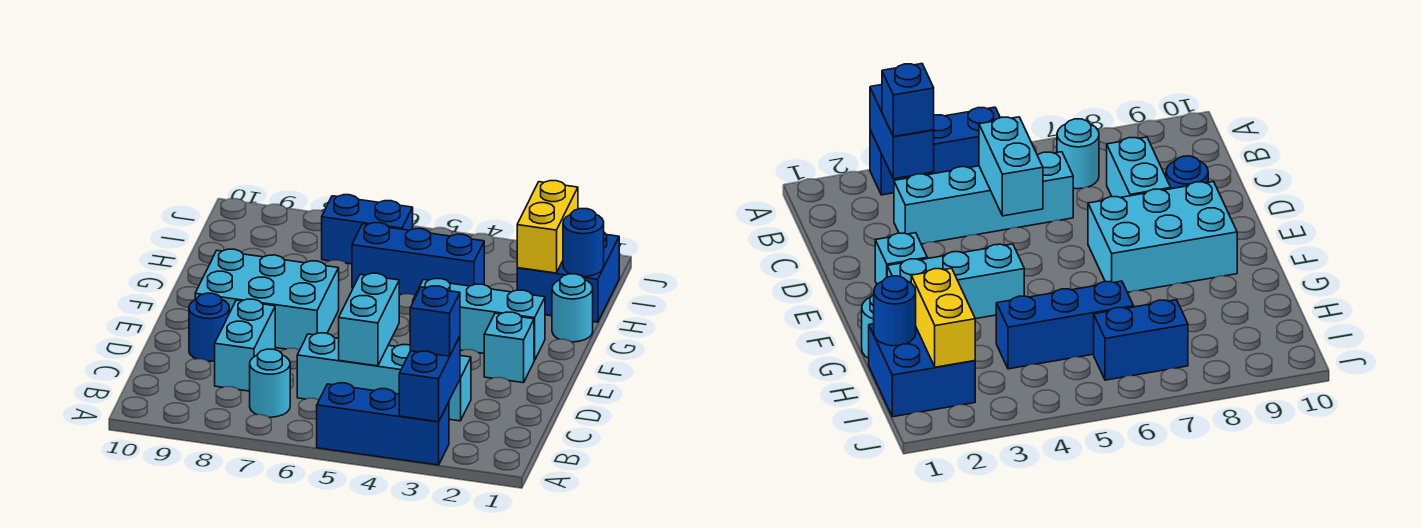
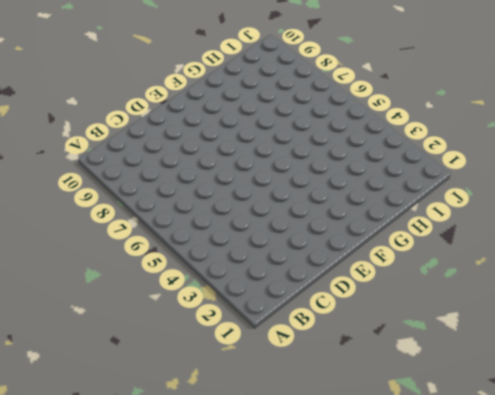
none -> blue brick A3:A5 level 1
none -> cyan round brick B7 level 1
none -> cyan brick C3:C6 level 1

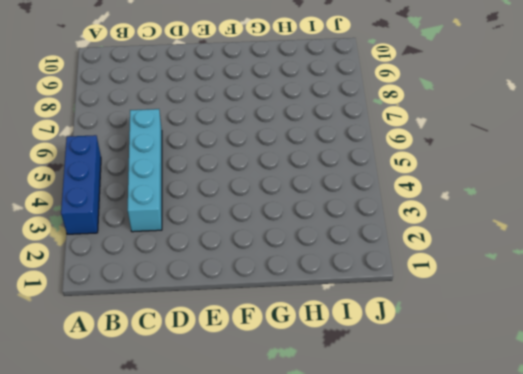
none -> cyan round brick B7 level 1
none -> cyan brick C8:D8 level 1
none -> blue round brick D9 level 1

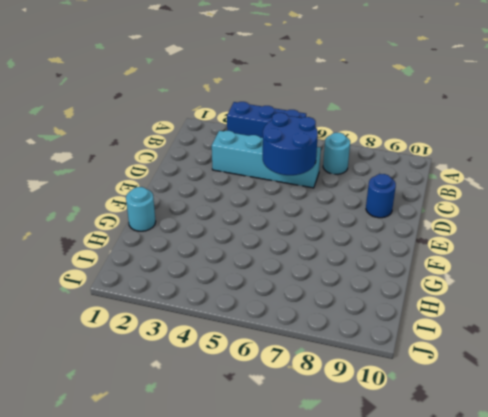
blue round brick C5:D6 level 2 -> cyan brick C5:D5 level 2
none -> cyan brick C8:D8 level 1
none -> cyan brick E2 level 1
none -> cyan brick E7:F9 level 1

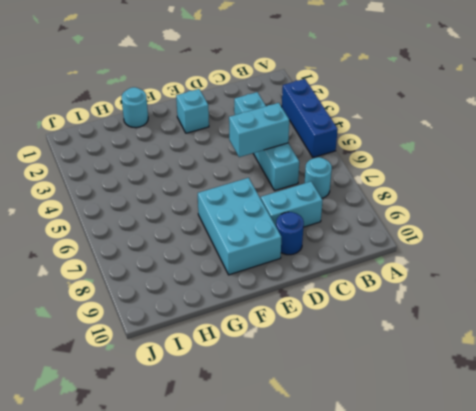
none -> cyan brick F2:F4 level 1
none -> blue brick H1:I2 level 1
none -> blue brick H4:H6 level 1

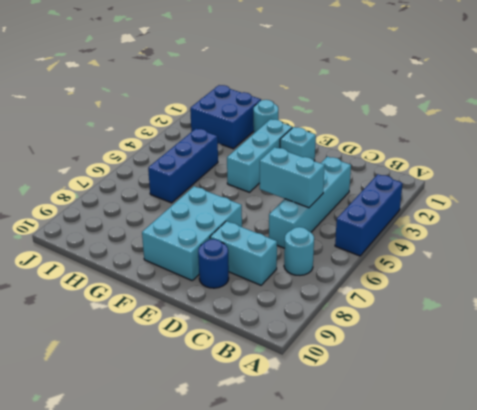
none -> blue brick I6:I7 level 1
none -> blue brick A3:B3 level 2
none -> blue round brick H1 level 2

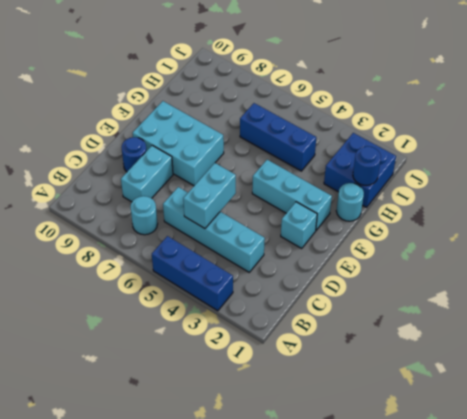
none -> blue brick I6:I7 level 1
none -> blue brick A3:B3 level 2
none -> yellow brick H2:I2 level 2

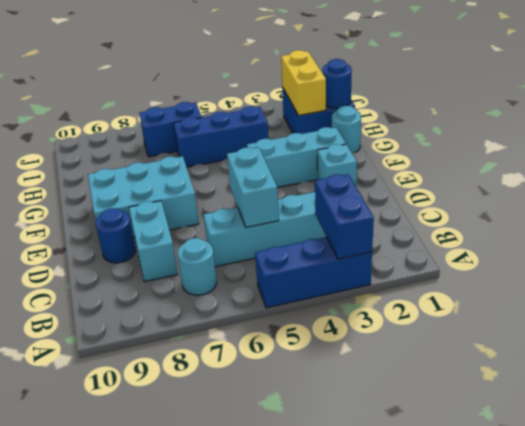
none -> blue brick B3 level 3

